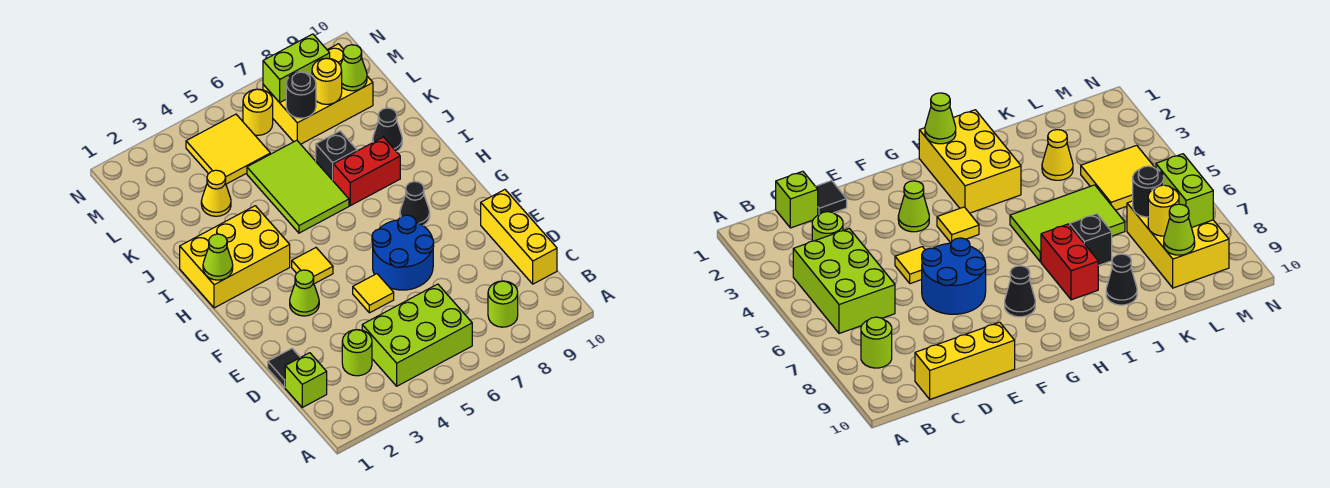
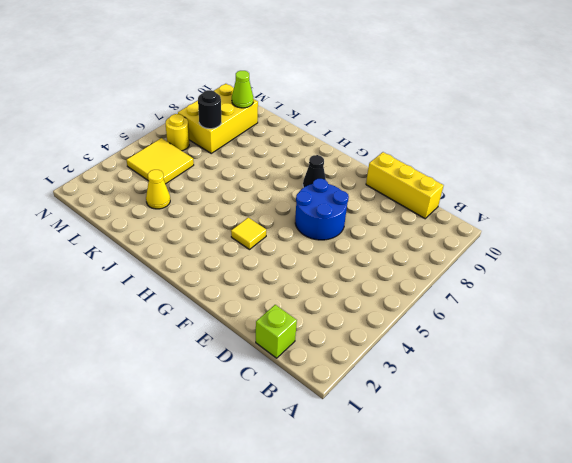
none -> lime brick B4:C6 level 1
none -> lime round brick B8 level 1
none -> lime round brick C3 level 1

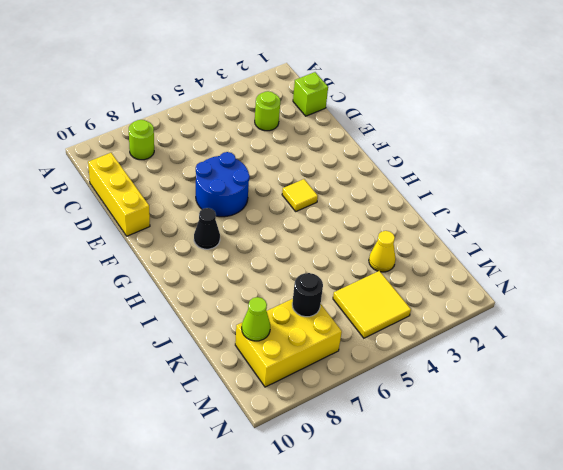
none -> lime brick B4:C6 level 1
none -> black tile D1 level 1
none -> yellow tile E5 level 1

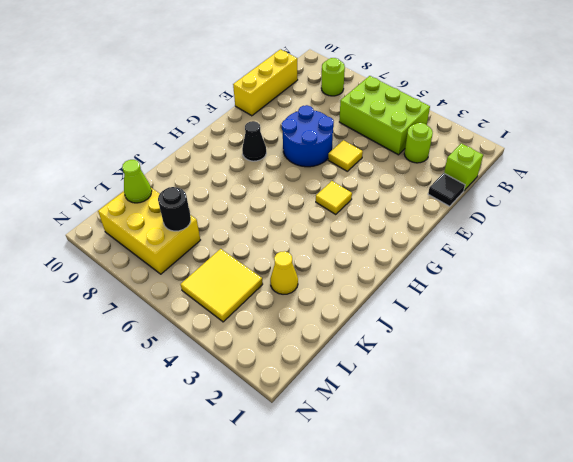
none -> lime cone F3 level 1
none -> yellow brick H1:I3 level 1
none -> lime tile I5:K6 level 1

